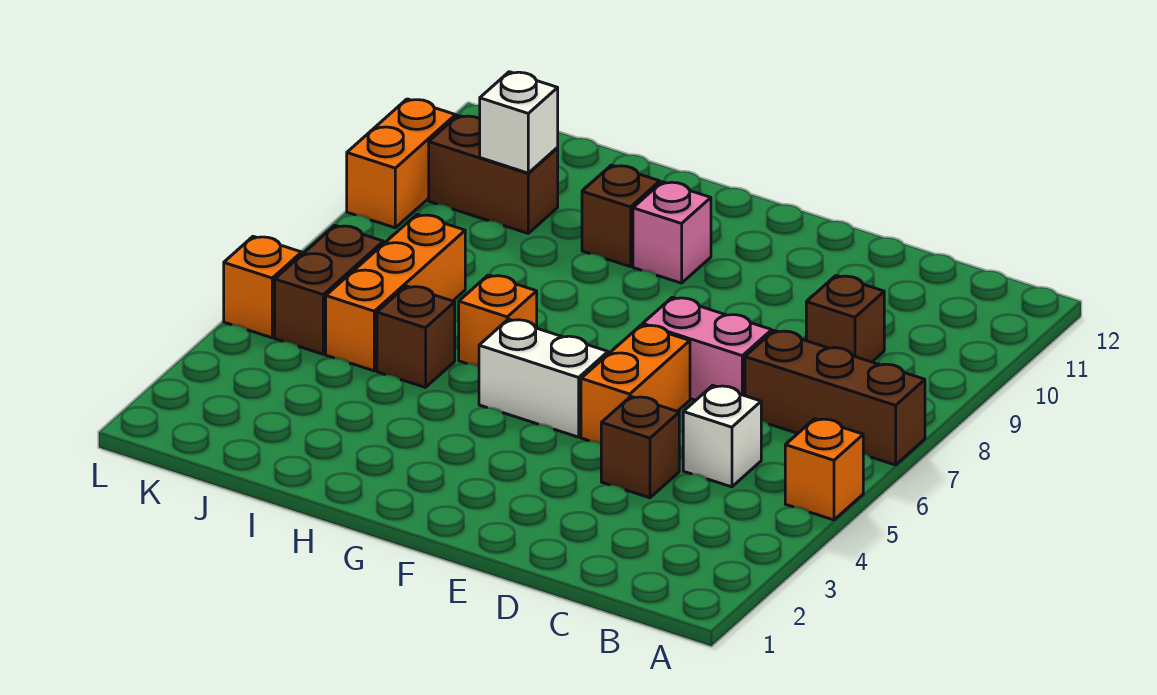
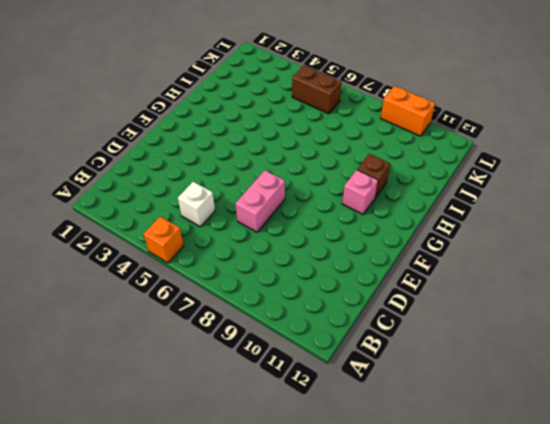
none -> brown brick A7:C7 level 1
none -> brown brick C9 level 1
none -> brown brick D4 level 1

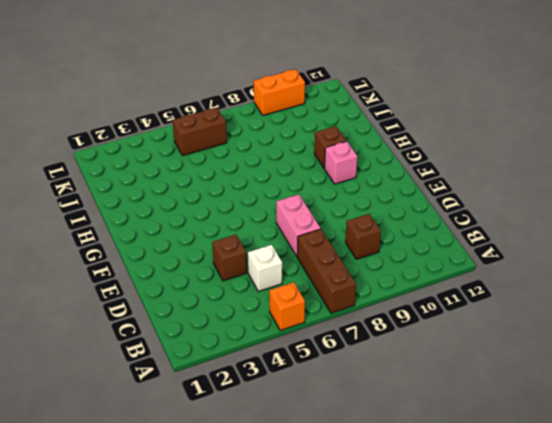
none -> orange brick E5:E6 level 1
none -> white brick F5:G5 level 1
none -> orange brick H6 level 1

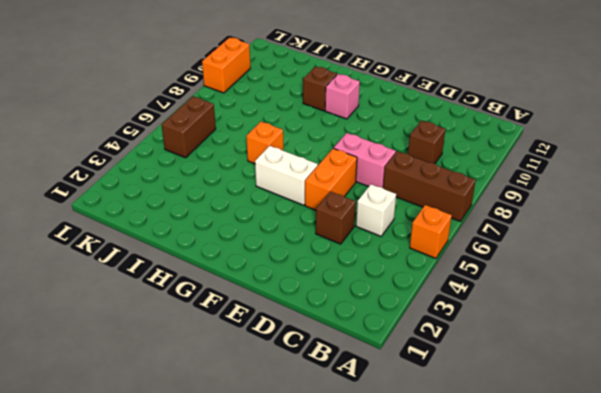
none -> brown brick I5 level 1
none -> orange brick J5:J7 level 1
none -> brown brick J10:K10 level 1

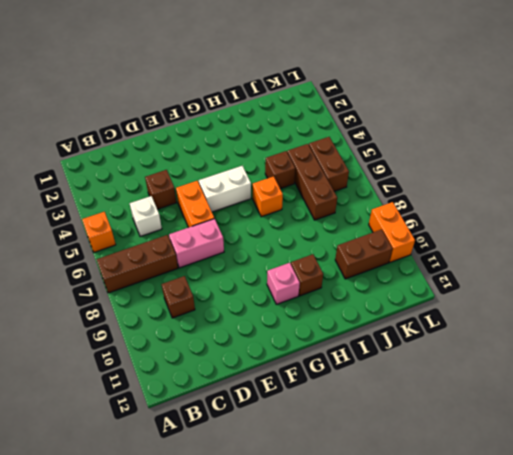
brown brick J5:J7 level 1 -> orange brick J5:J7 level 1
none -> orange brick L5 level 1
none -> white brick J10 level 2

